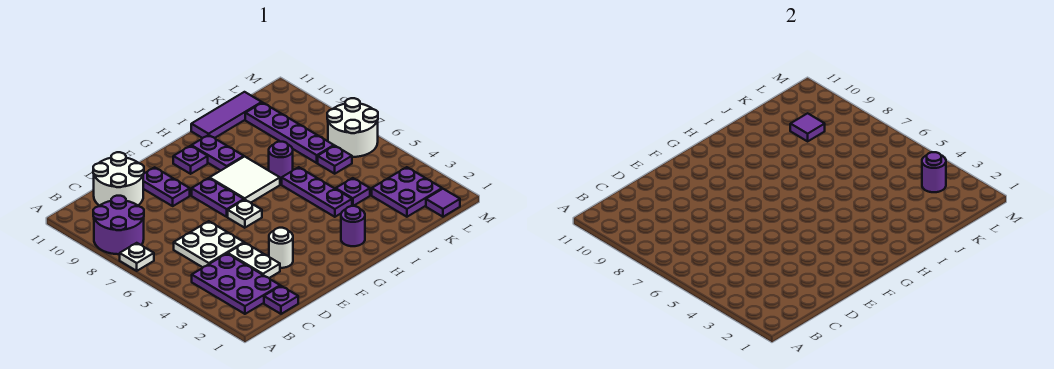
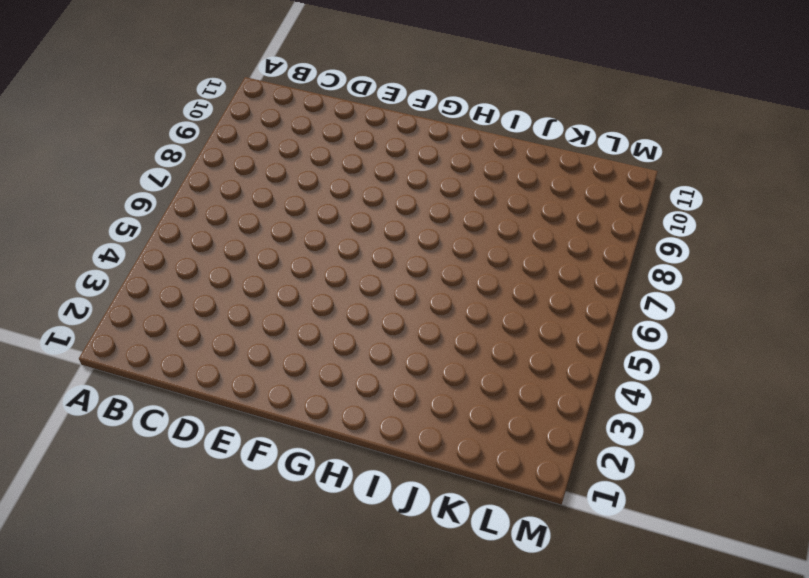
none -> white plate A7 level 1
none -> purple round brick A8:B9 level 1
none -> purple plate B2:C4 level 1

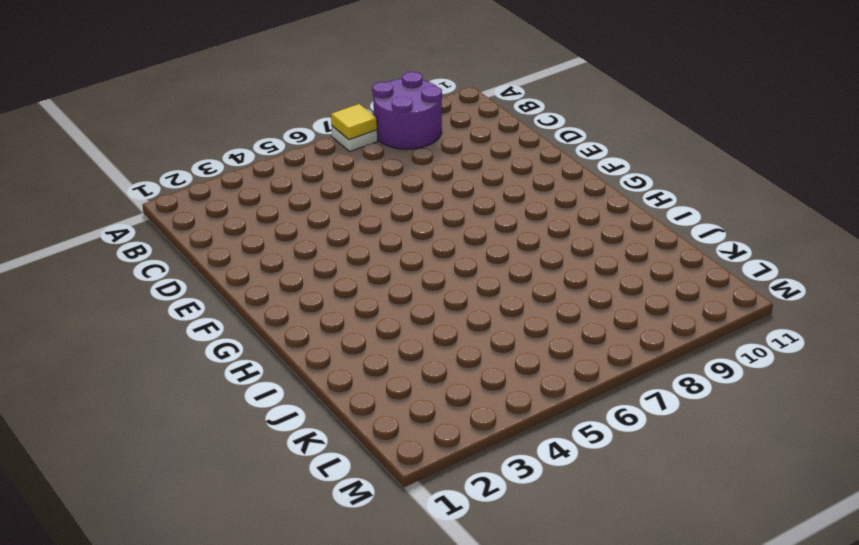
yellow tile A7 level 2 -> none
none -> purple plate B2:C4 level 1
none -> purple plate C1 level 1
none -> white plate C5:D6 level 1

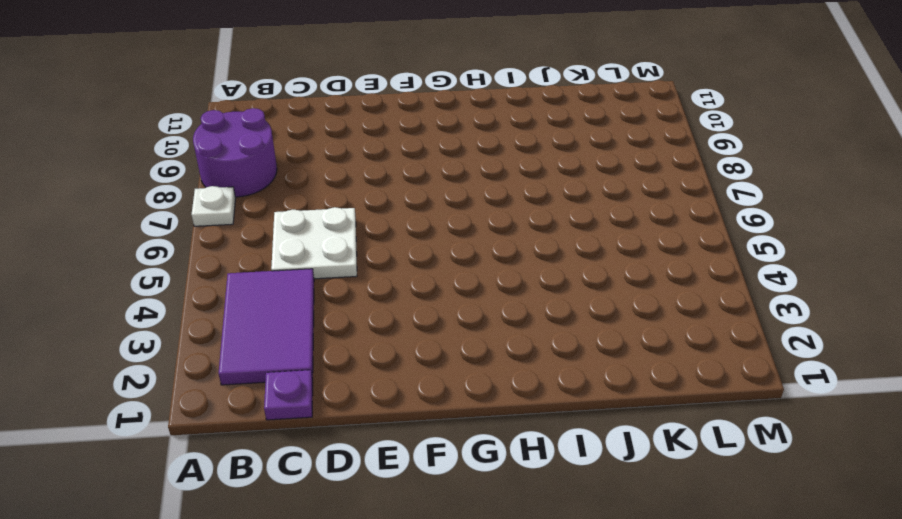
purple tile B2:C4 level 1 -> purple plate B2:C4 level 1
none -> white round brick C10:D11 level 1
none -> white plate D3:D4 level 1
none -> white round brick E3 level 1

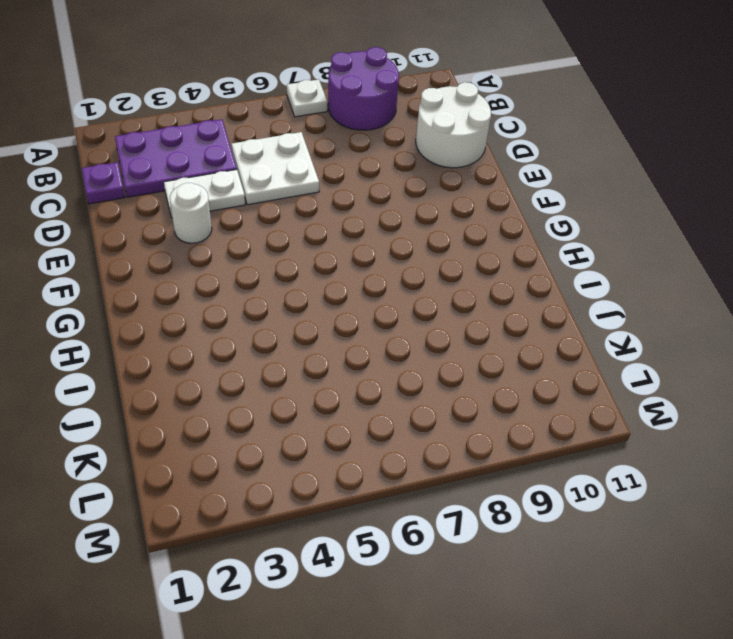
none -> purple plate E9:E10 level 1
none -> white plate F6 level 1
none -> purple plate F7:F8 level 1

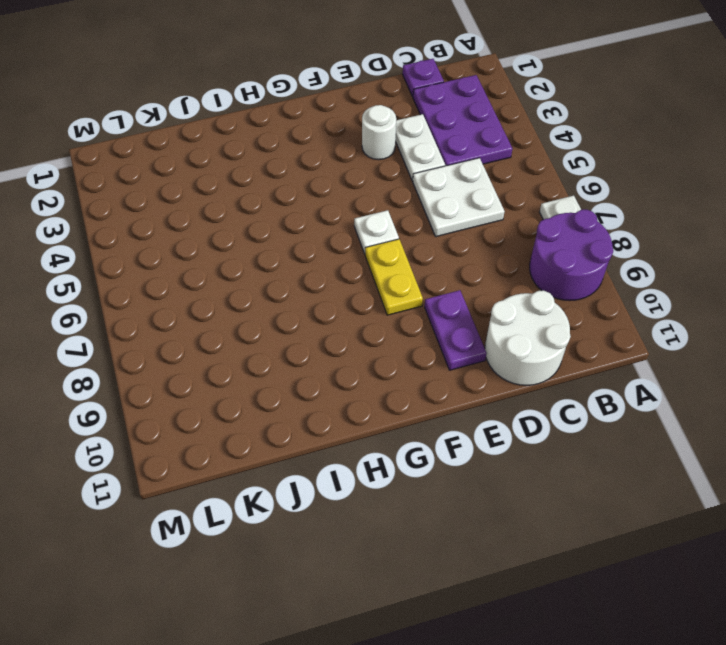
yellow plate F7:F8 level 1 -> purple plate F7:F8 level 1
none -> white tile G7:H8 level 1
none -> purple plate G10 level 1
none -> purple round brick H2 level 1

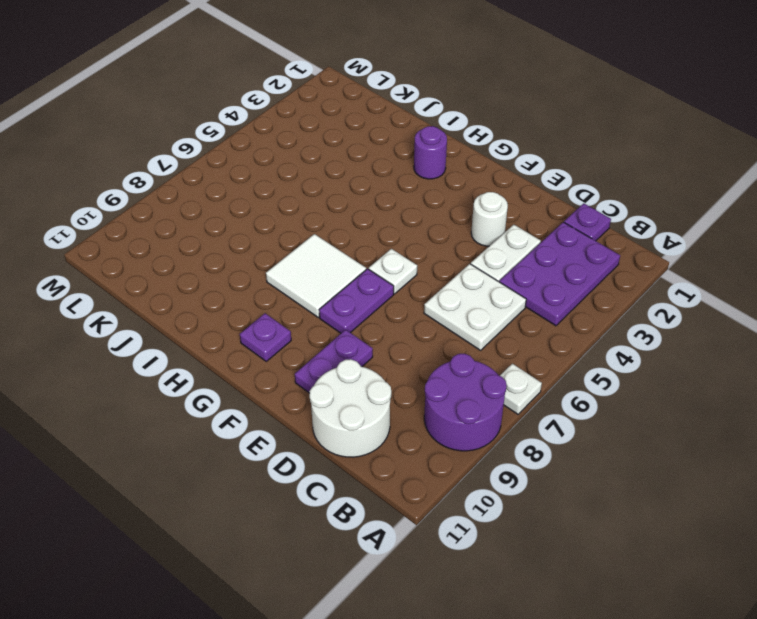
none -> purple plate H9:H10 level 1
none -> purple plate I4:I6 level 1
none -> purple round brick I7 level 1

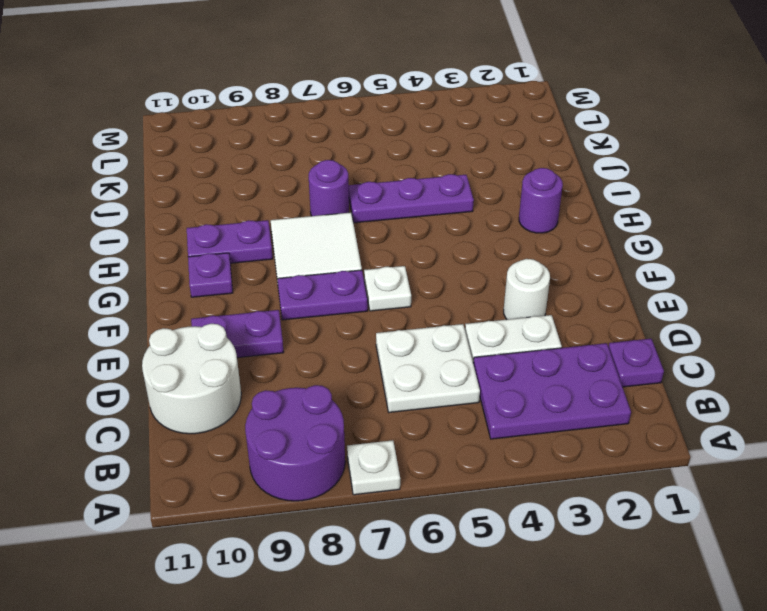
none -> purple tile I11:K11 level 1
none -> purple plate J4 level 1
none -> purple plate K2:L3 level 1

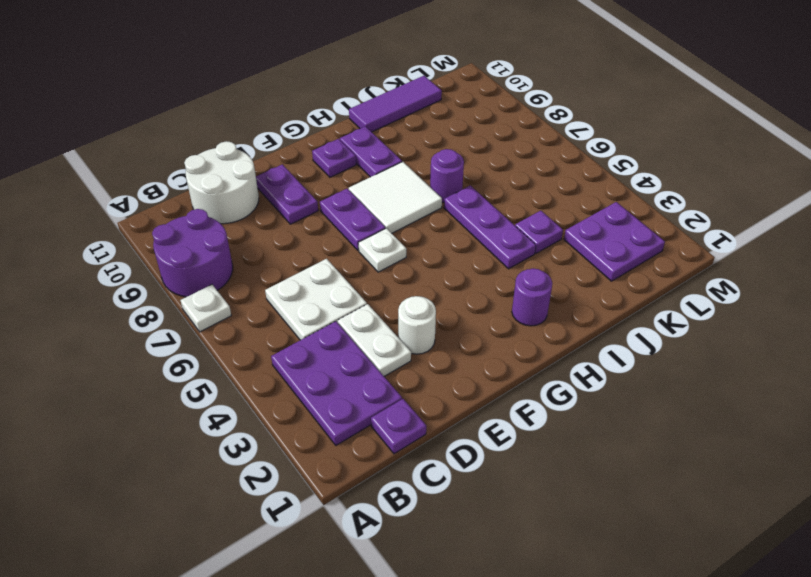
none -> purple plate K6 level 1
none -> purple plate K7:K10 level 1
none -> purple tile L1 level 1

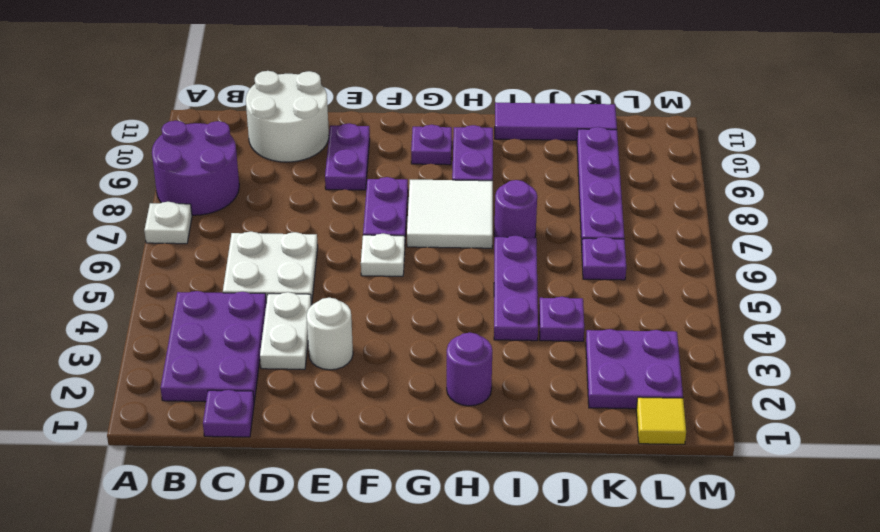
yellow tile L1 level 1 -> purple tile L1 level 1
none -> white round brick L6:M7 level 1
none -> purple tile K9 level 2
none -> purple round brick L3 level 2

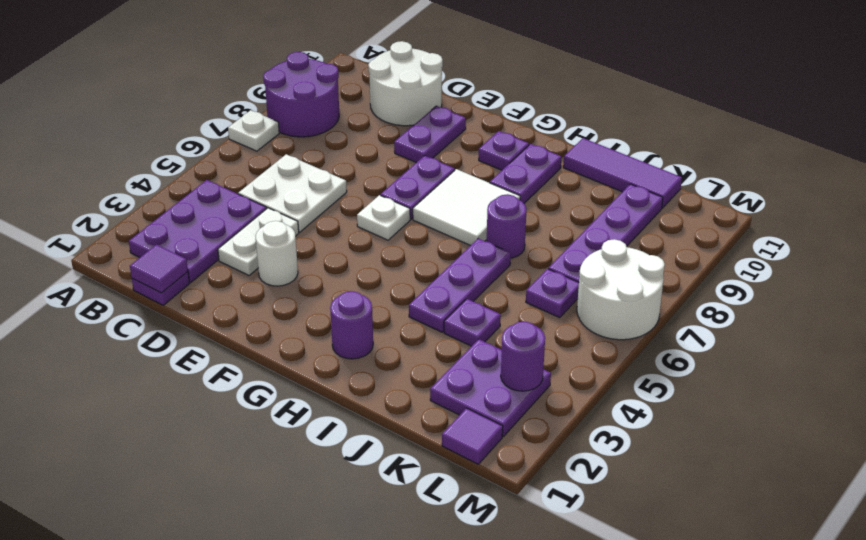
purple tile C1 level 2 -> purple tile K9 level 2

